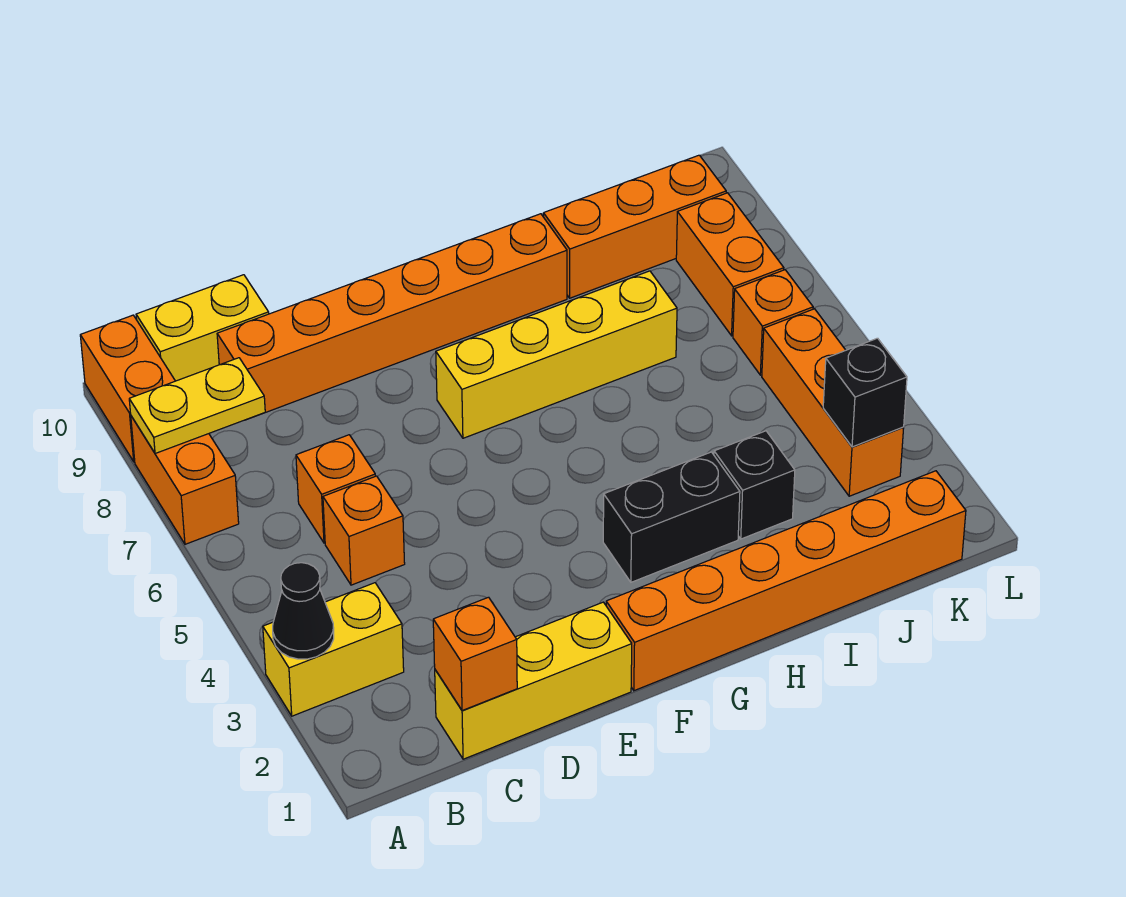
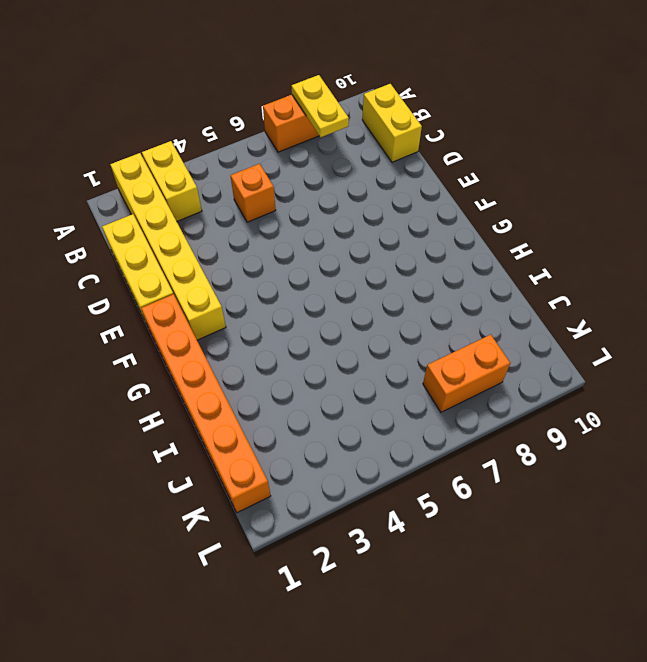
yellow brick A2:F2 level 1 -> none
none -> orange brick A9:A10 level 1
none -> orange brick C6 level 1
none -> orange brick C9:H9 level 1

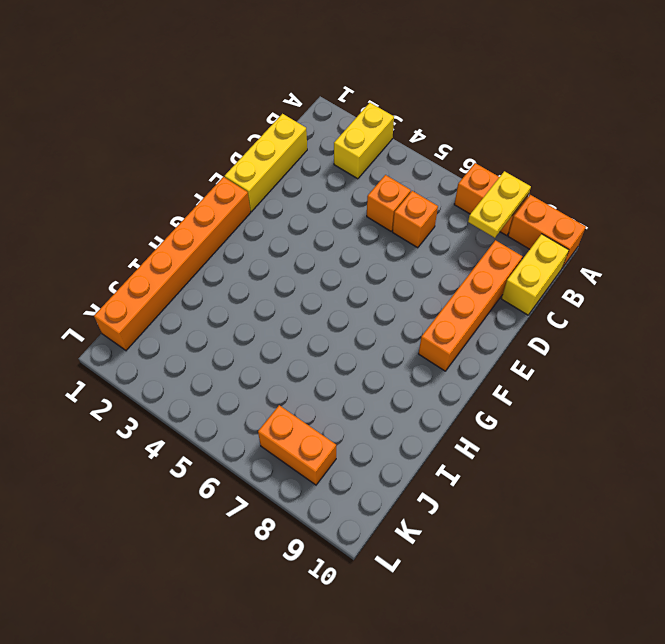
orange brick C9:F9 level 1 -> orange brick C9:H9 level 1
none -> yellow brick F7:I7 level 1
none -> black brick G3:H3 level 1
none -> black brick I3 level 1

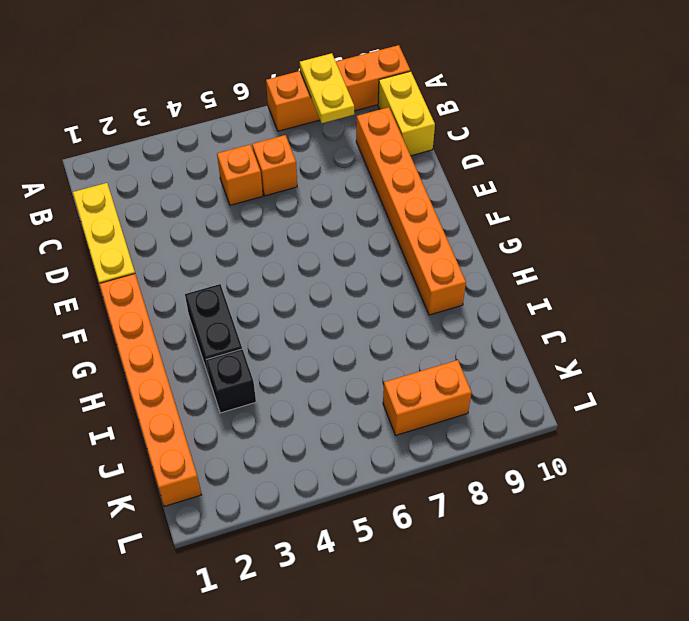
none -> yellow brick A3:B3 level 1
none -> yellow brick F7:I7 level 1
none -> orange brick I9:K9 level 1

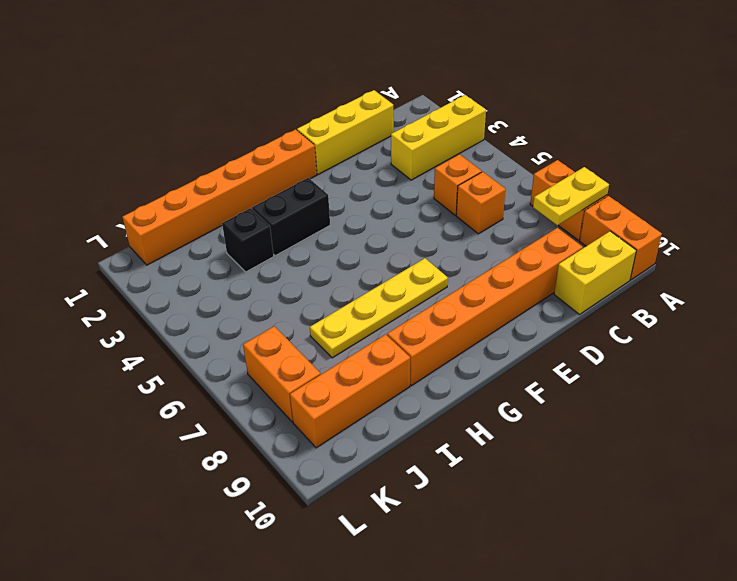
yellow brick A3:C3 level 1 -> yellow brick A3:B3 level 1
yellow plate F7:I7 level 1 -> yellow brick F7:I7 level 1
none -> orange brick K3:K5 level 1
none -> orange brick K6 level 1
none -> black cone A3 level 2

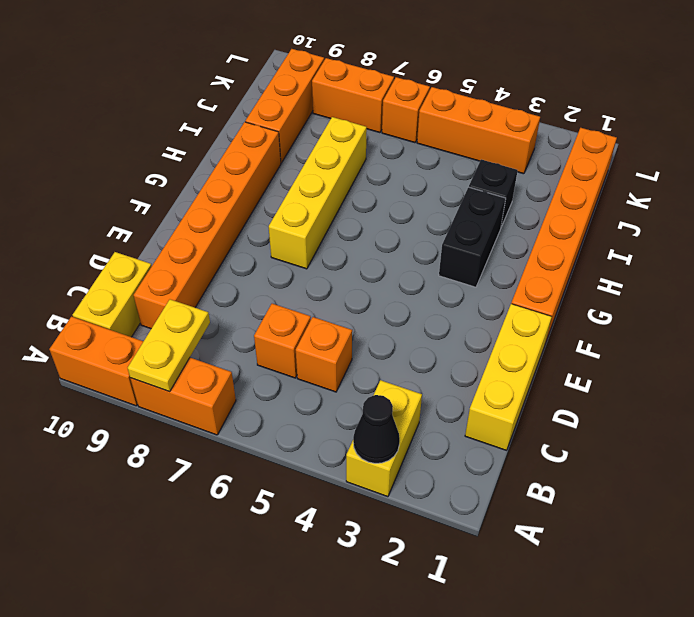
none -> orange brick C1 level 2
none -> black brick K3 level 2

